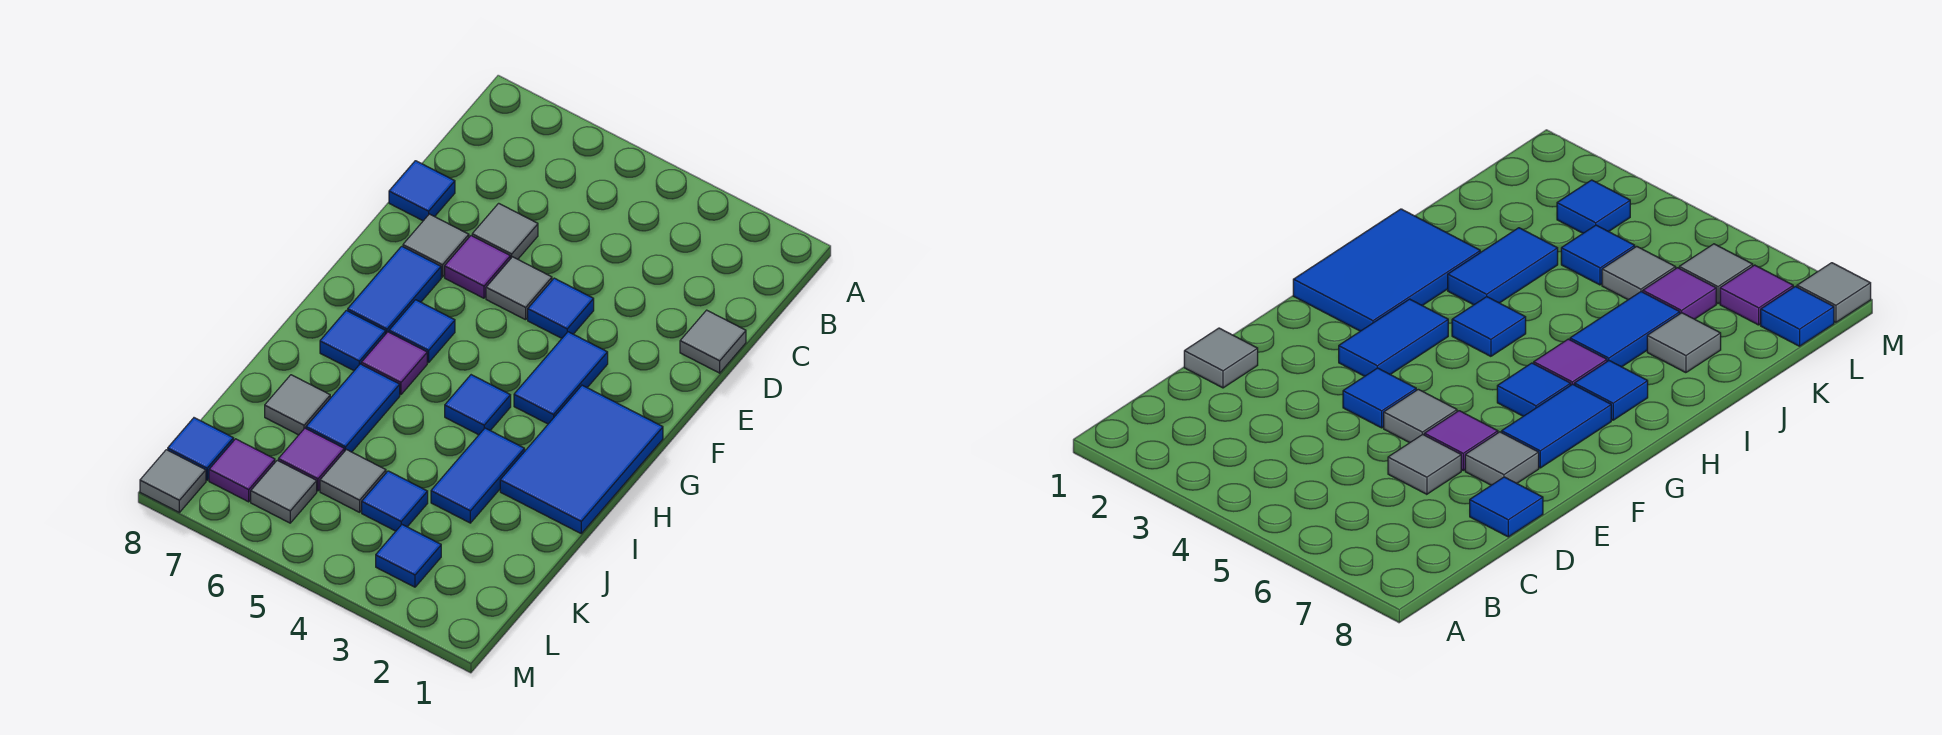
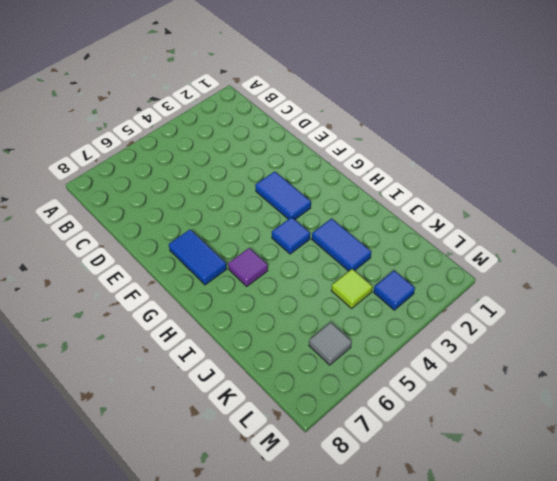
lime tile K4 level 1 -> blue tile K4 level 1
none -> grey tile D1 level 1
none -> grey tile D6 level 1
none -> blue tile D8 level 1

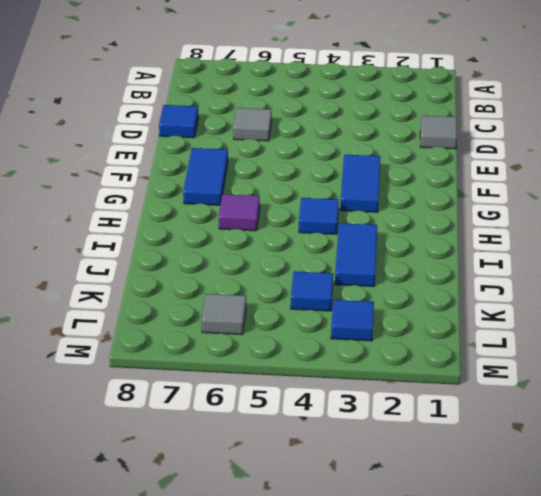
none -> blue tile E4 level 1
none -> grey tile E5 level 1
none -> purple tile E6 level 1

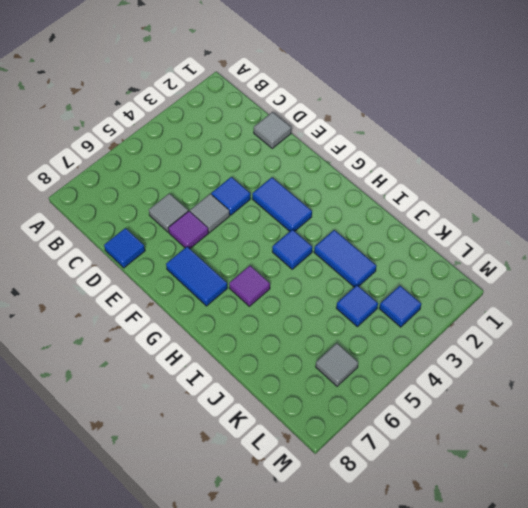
none -> grey tile E7 level 1
none -> blue tile G1:I2 level 1
none -> blue tile G6 level 1

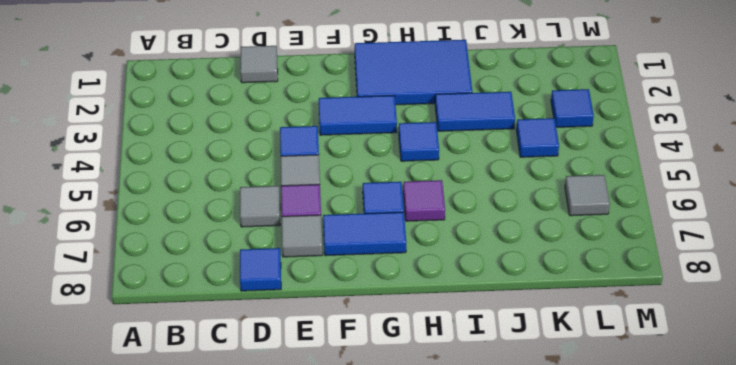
none -> blue tile H7 level 1
none -> blue tile I6:J6 level 1
none -> grey tile J7 level 1

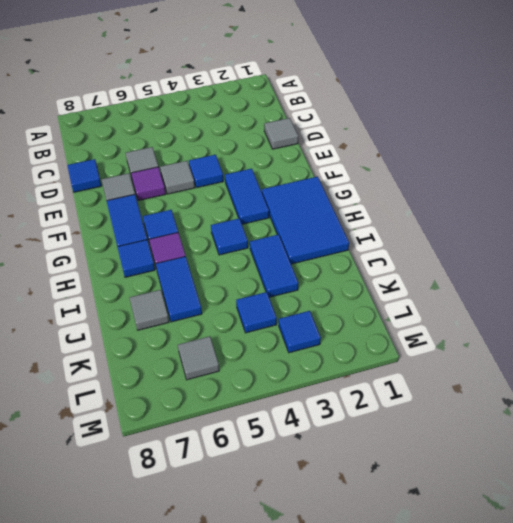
none -> grey tile K5 level 1
none -> purple tile K6 level 1
none -> purple tile L7 level 1

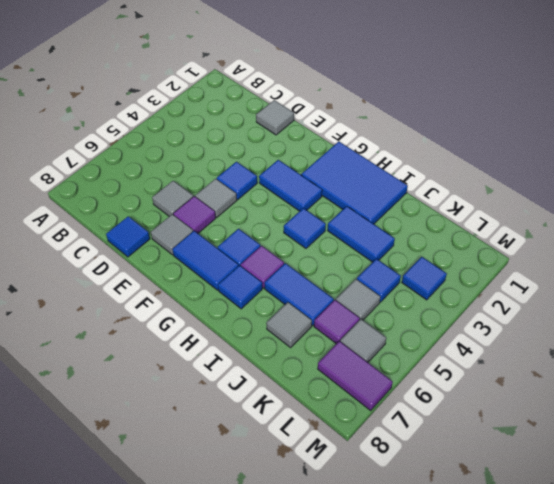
purple tile L7:M7 level 1 -> purple tile L7 level 1
none -> blue tile L8 level 1
none -> grey tile M8 level 1

